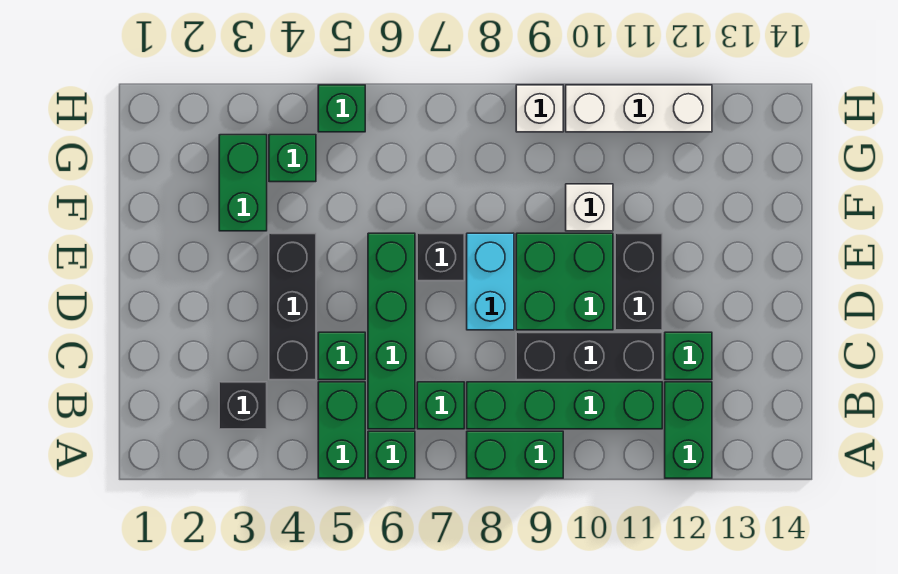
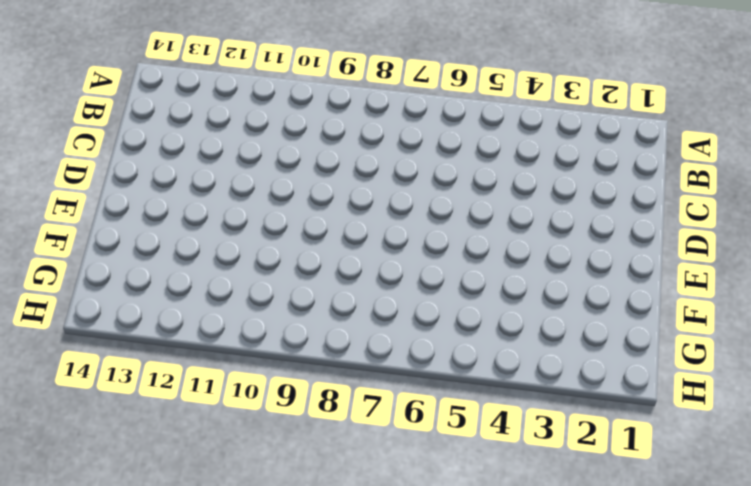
none -> green brick A5:B5 level 1
none -> green brick A6 level 1
none -> green brick A8:A9 level 1

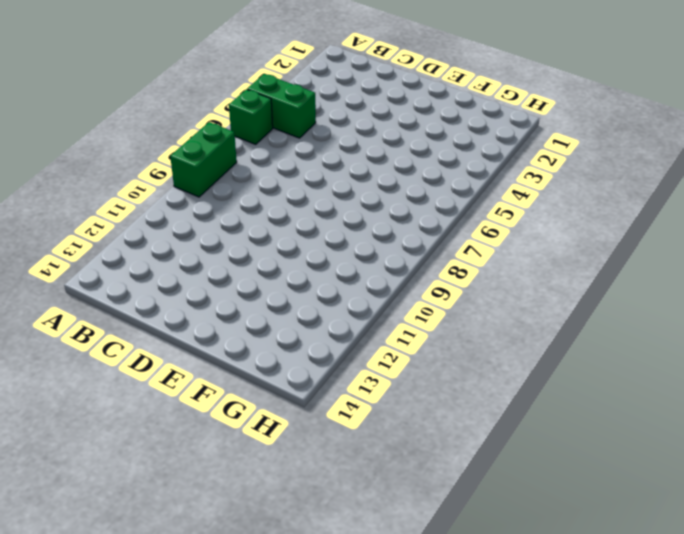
none -> green brick A12:B12 level 1
none -> black brick B3 level 1
none -> green brick B6:E6 level 1

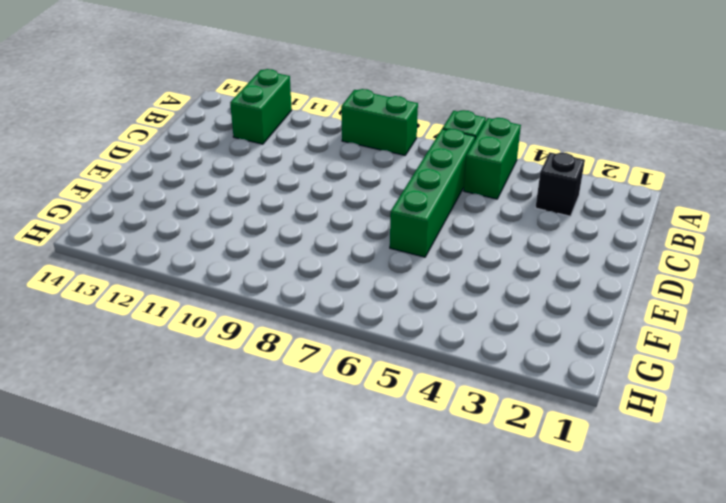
none -> green brick B7 level 1
none -> green brick B8:B11 level 1
none -> black brick C4:E4 level 1

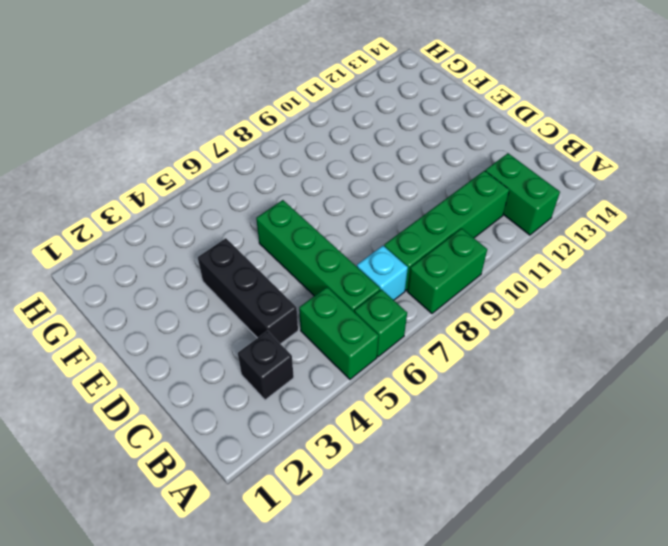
cyan brick B7 level 1 -> green brick B7 level 1
none -> green brick C5 level 1
none -> black brick C9:C11 level 1
none -> green brick C12 level 1

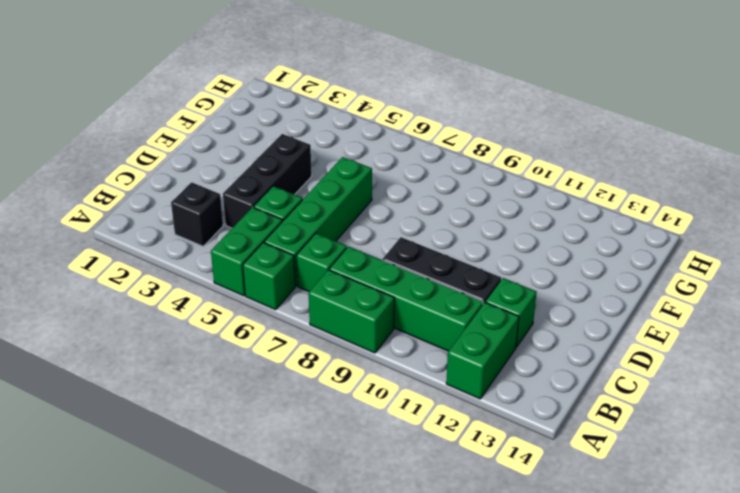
none -> cyan brick D8:E8 level 1
none -> green brick D9:E10 level 1
none -> black brick D11:E11 level 1

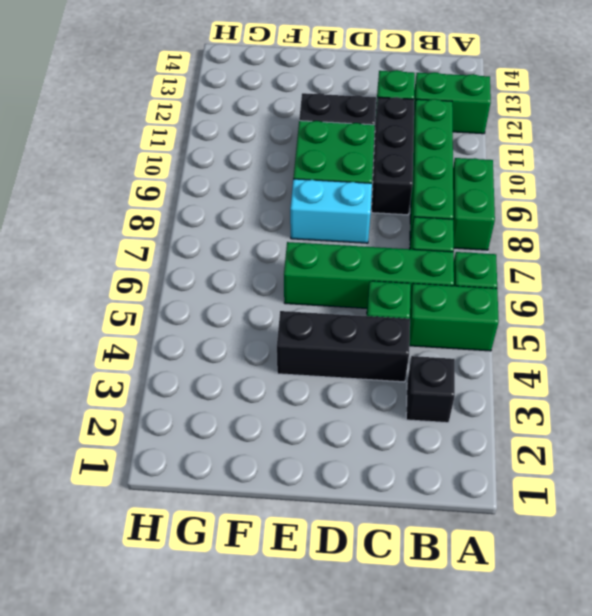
none -> black brick E7 level 1
none -> green brick F3:G3 level 1
none -> white brick F10 level 1

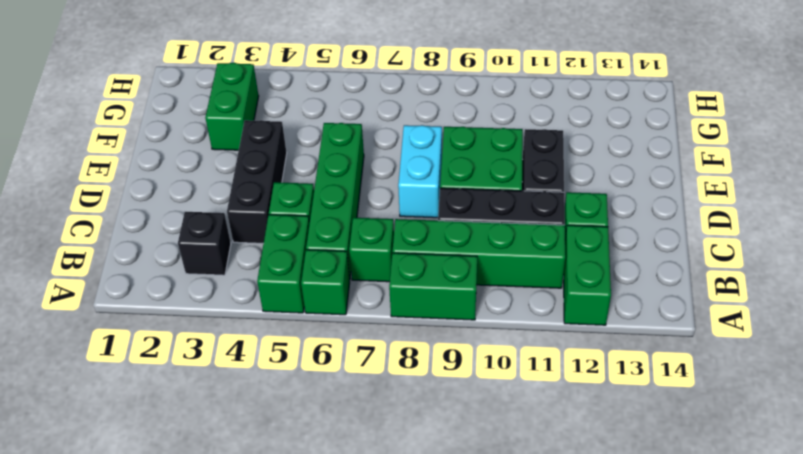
none -> black brick E7 level 1
none -> white brick F10 level 1
none -> green brick G4 level 1

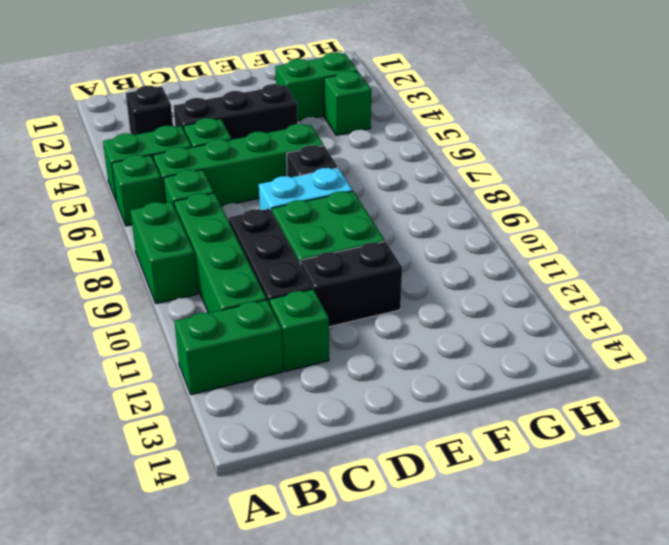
none -> white brick F10 level 1
none -> green brick H5 level 1
none -> white brick H9 level 1

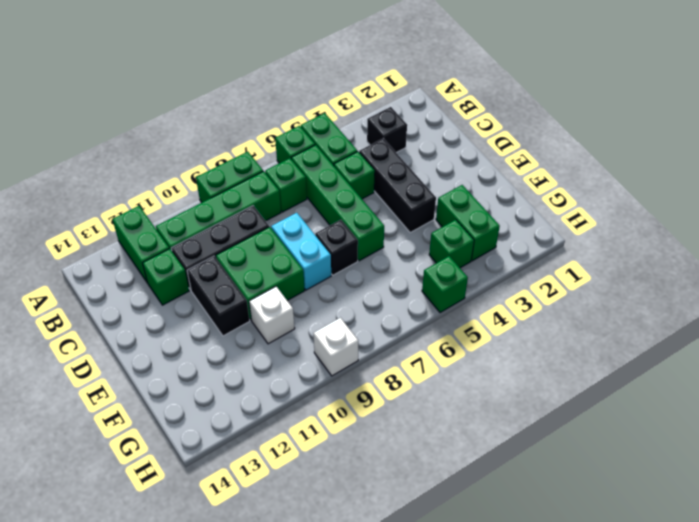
none -> white brick H10:H12 level 1

